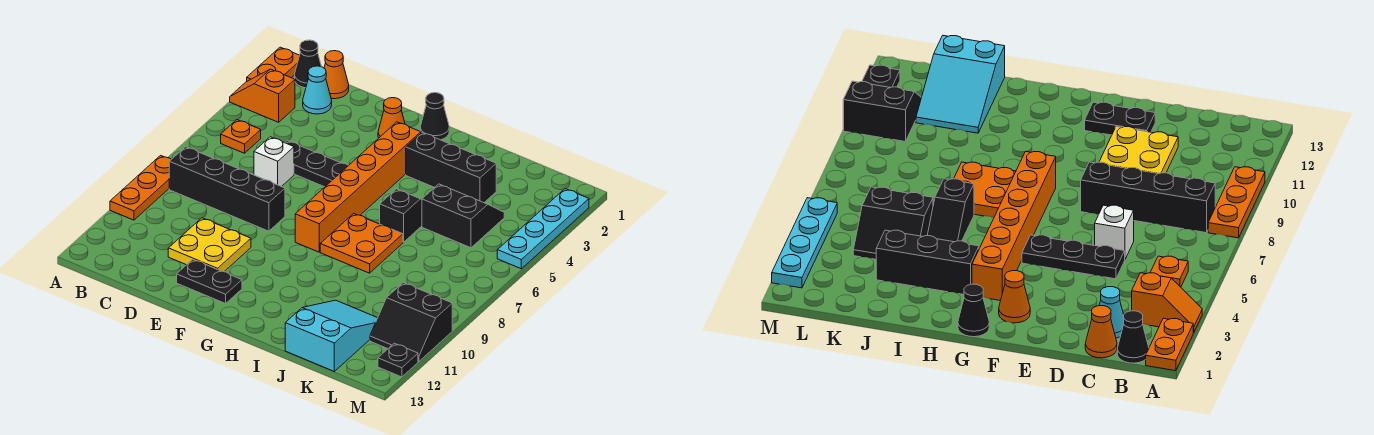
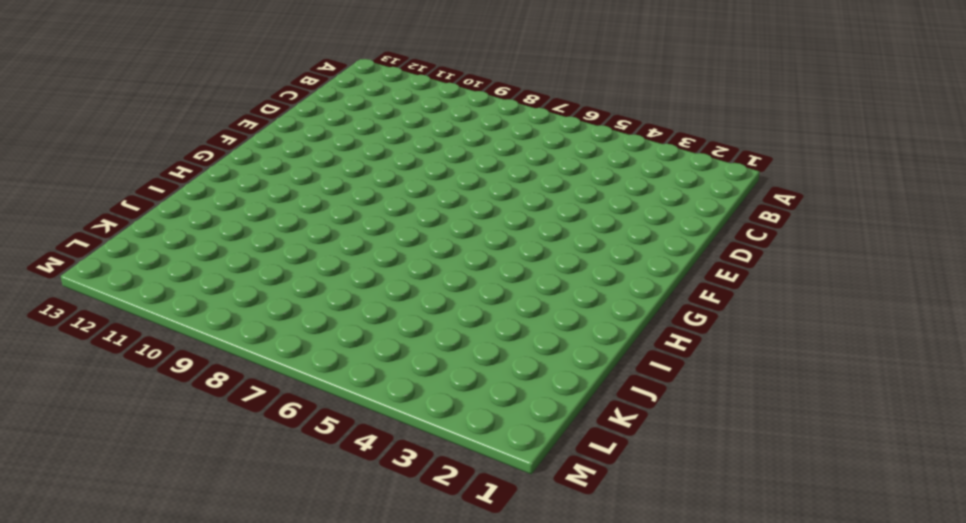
none -> orange plate A1:A2 level 1
none -> orange slope A3:B3 level 1 top B
none -> orange plate A8:A10 level 1

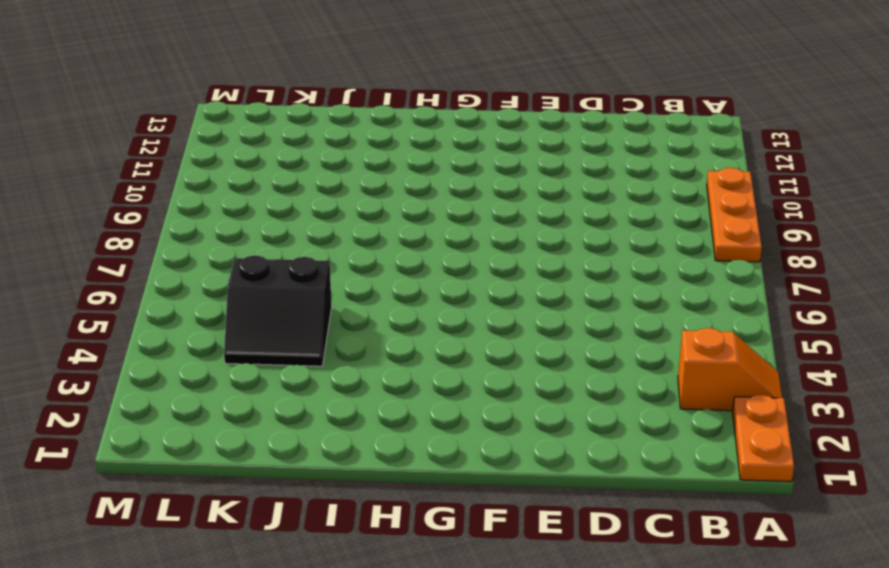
none -> black cone B1 level 1
none -> orange plate B5 level 1
none -> black brick B8:E8 level 1

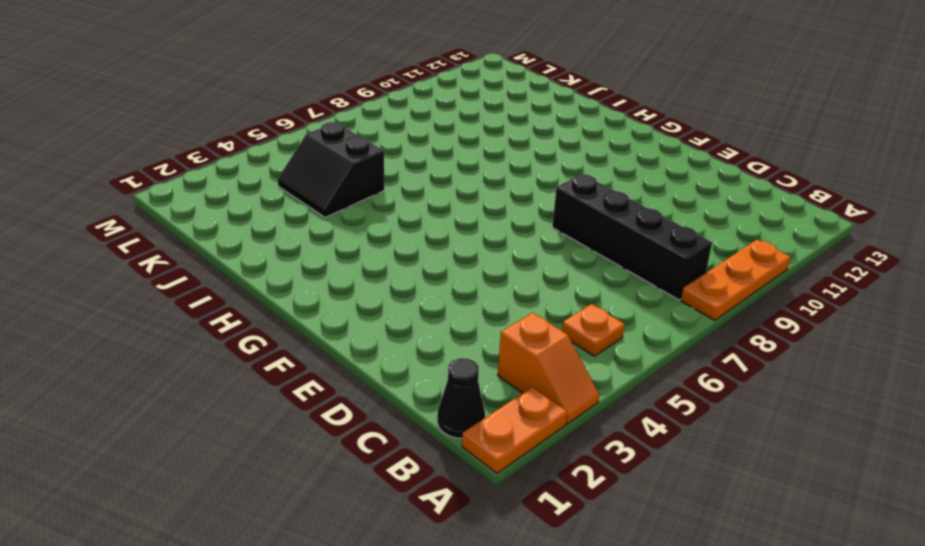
none -> orange cone C1 level 1
none -> cyan cone C2 level 1
none -> black plate D5:F5 level 1

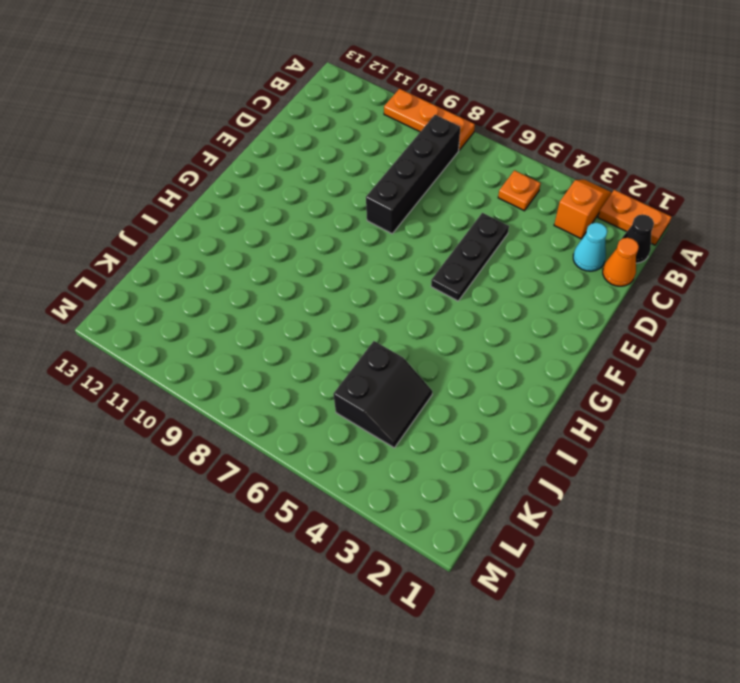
none -> white brick D6 level 1
none -> yellow plate D10:E11 level 1
none -> black plate E12:F12 level 1

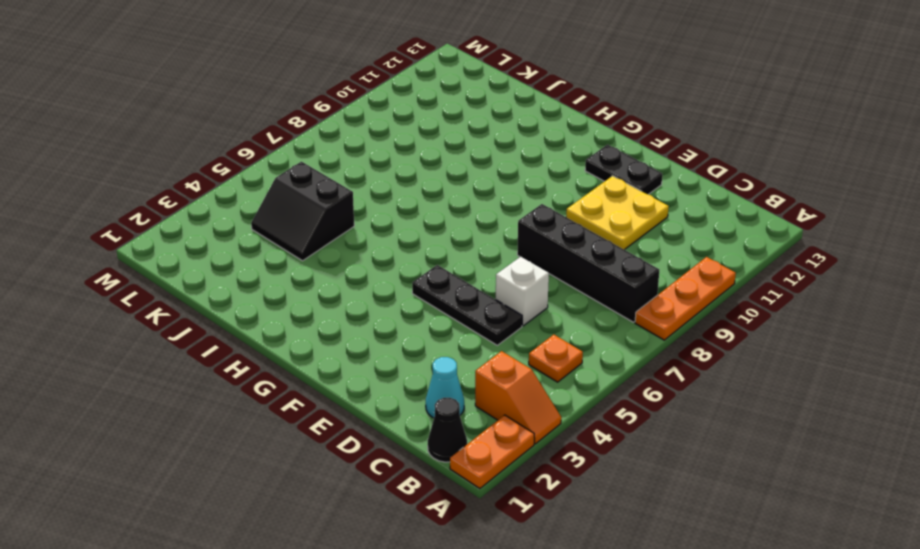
none -> orange cone C1 level 1
none -> orange cone F2 level 1
none -> black cone G1 level 1

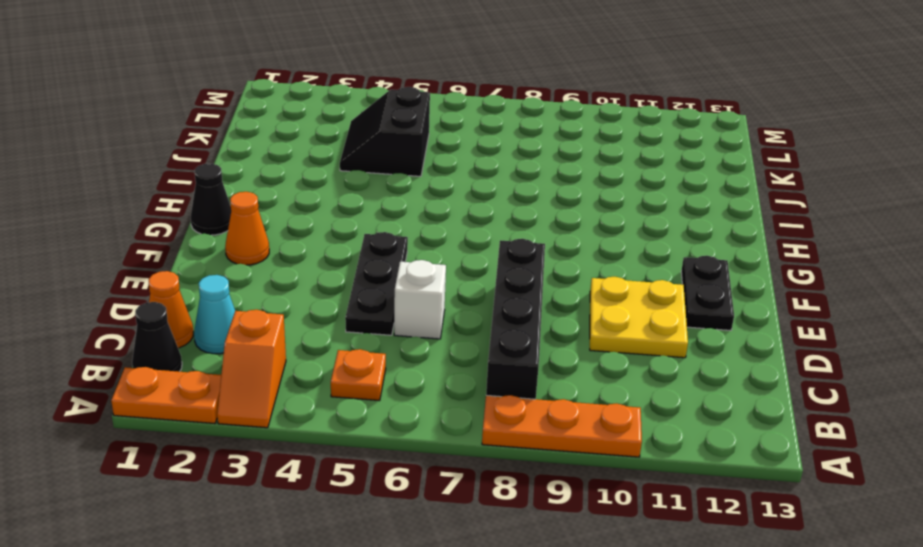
none -> orange brick G3:G8 level 1
none -> black brick H3:J3 level 1
none -> orange plate H7:I8 level 1

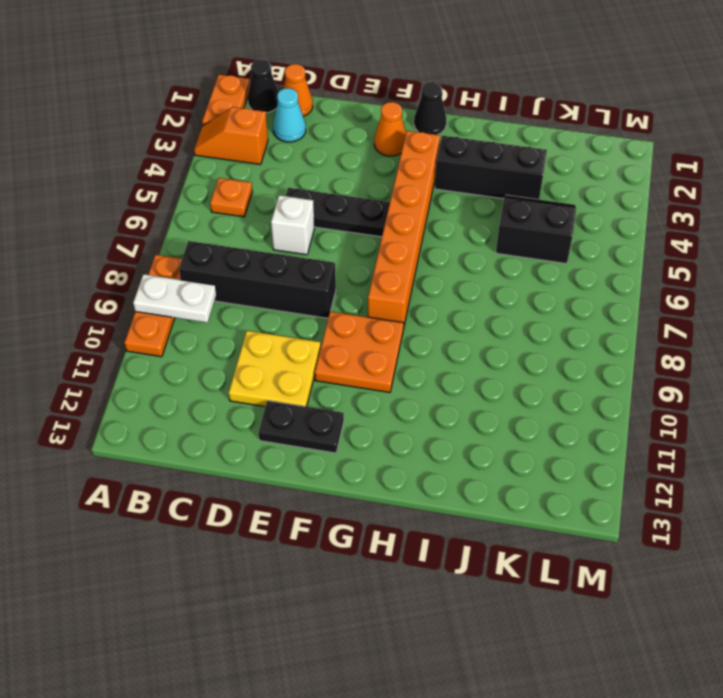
white plate A9:B9 level 2 -> none
orange plate F9:G10 level 1 -> orange plate H7:I8 level 1
none -> black slope I5:I6 level 1 top 6
none -> cyan slope J11:K13 level 1 top 13
none -> black slope L10:M11 level 1 top 10

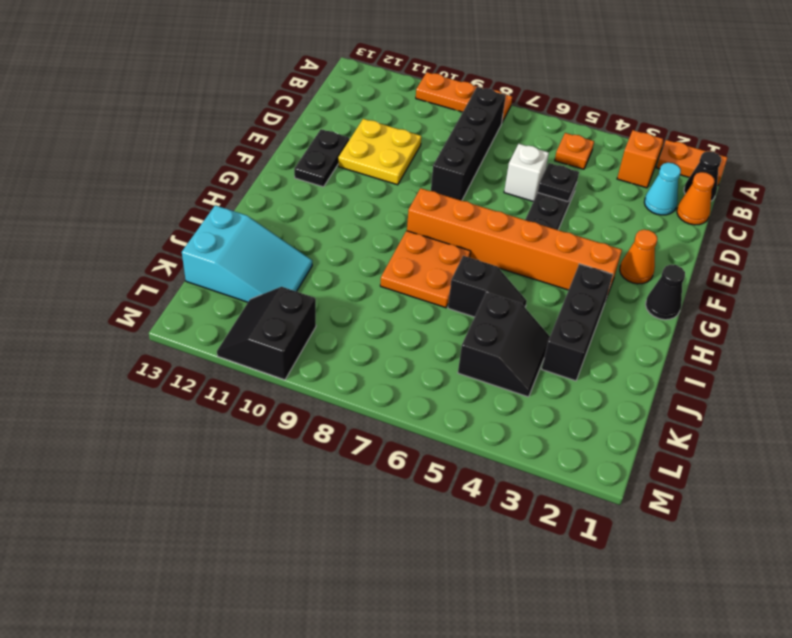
black plate D5 level 2 -> black plate M12 level 1
none -> cyan plate M2:M5 level 1

